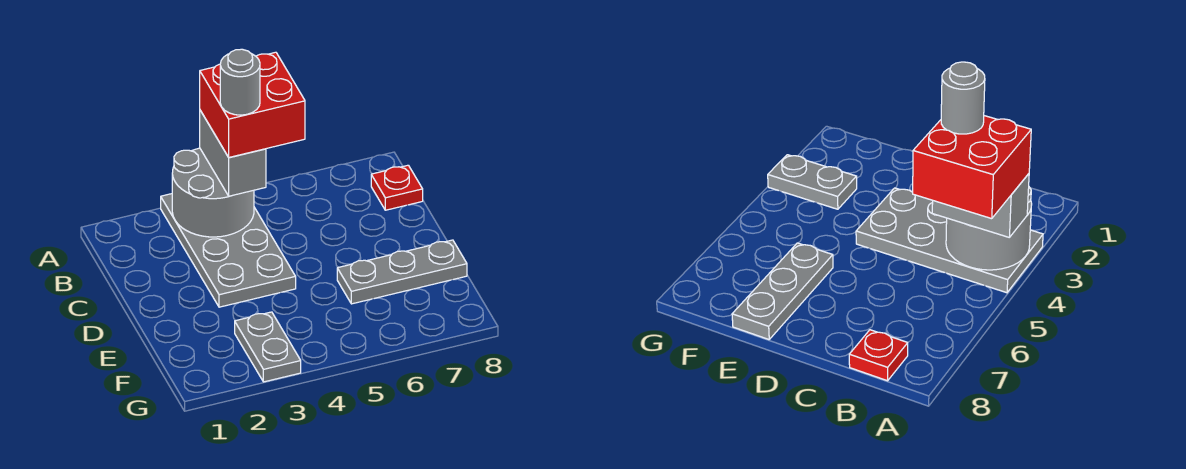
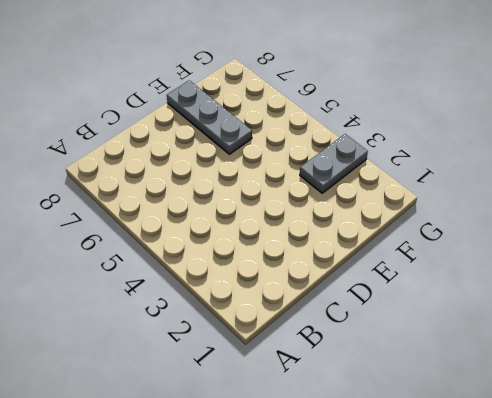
none -> grey plate A3:D4 level 1
none -> red plate B8 level 1

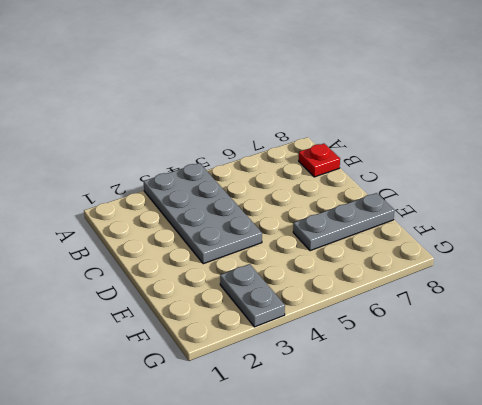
none -> grey round brick A3:B4 level 2
none -> grey brick A4:B4 level 3

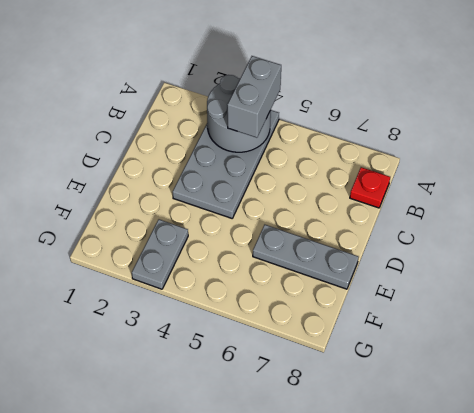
none -> red brick A4:B5 level 4
none -> grey round brick B4 level 5

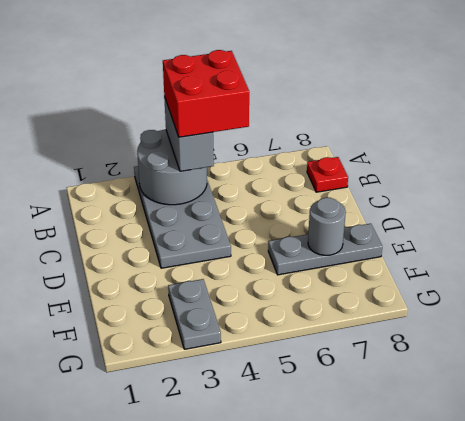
grey round brick E7 level 2 -> grey round brick B4 level 5

